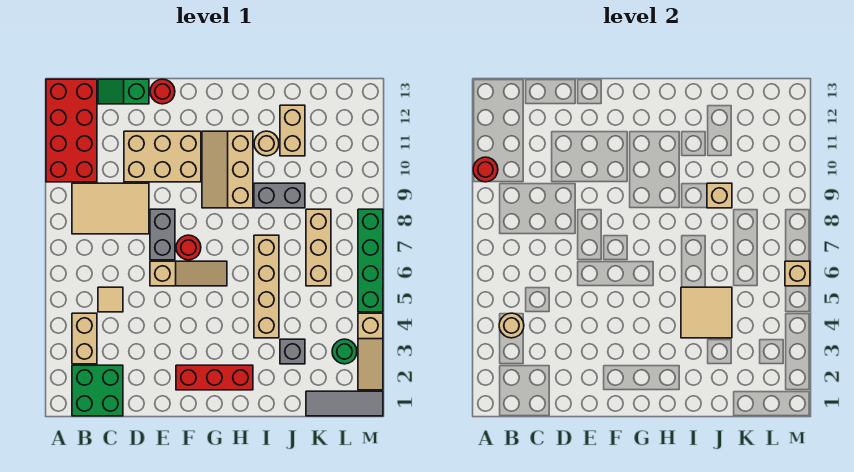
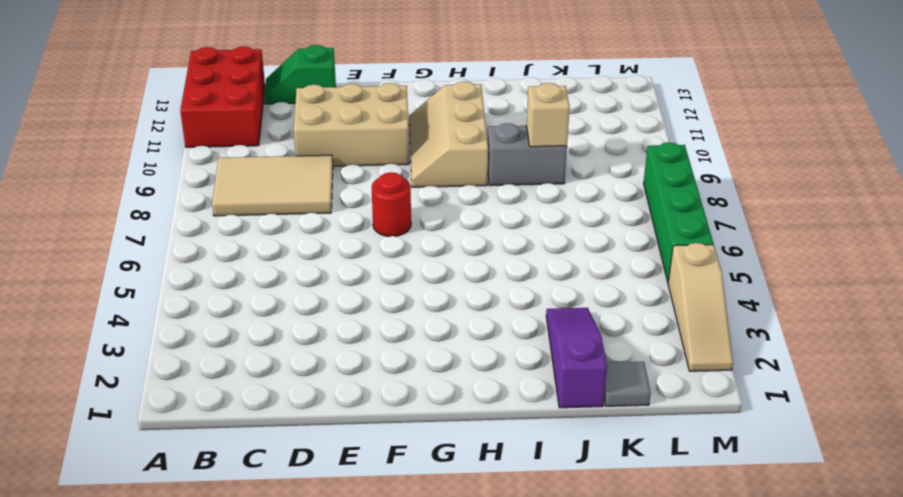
red brick A11:B13 level 1 -> red brick A10:B13 level 1
purple slope J1:J3 level 1 top 1 -> grey brick J3 level 1
grey tile K1 level 1 -> grey tile K1:M1 level 1
none -> green brick B1:C2 level 1
none -> tan brick B3:B4 level 1
none -> tan tile C5 level 1

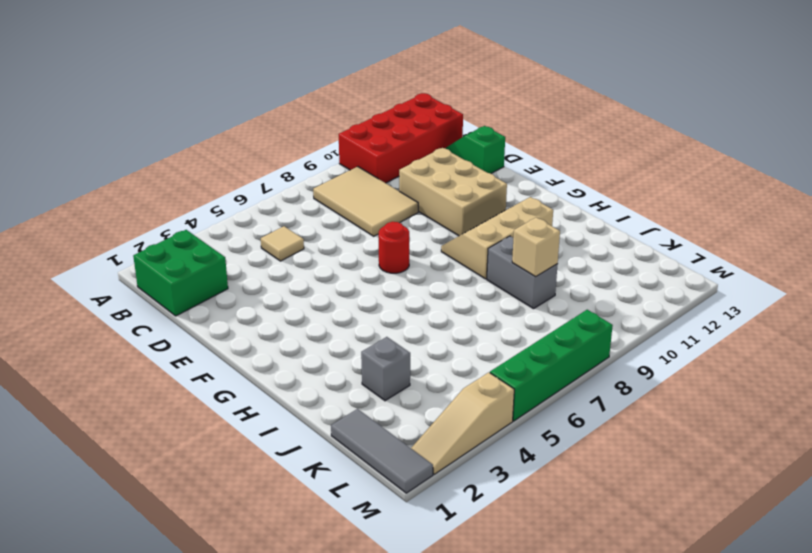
none -> tan brick B3:B4 level 1
none -> tan slope E6:G6 level 1 top E
none -> grey brick E7:E8 level 1

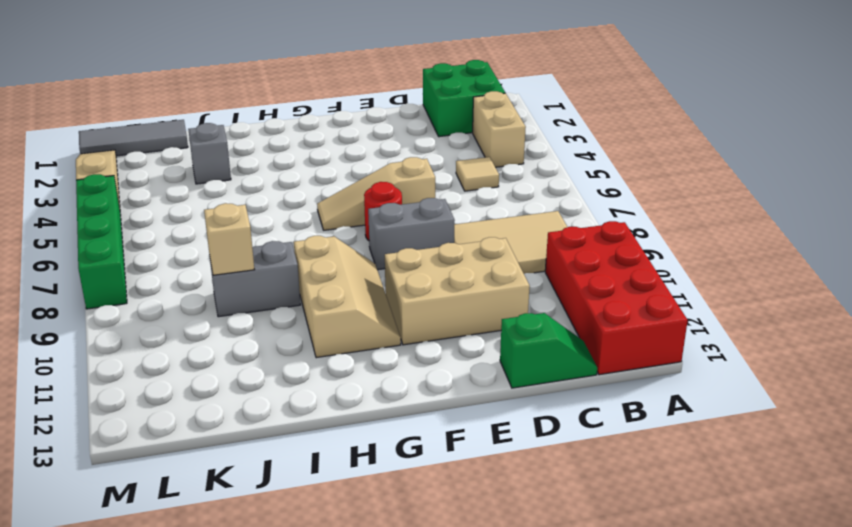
grey brick E8:F8 level 1 -> grey brick E7:E8 level 1
none -> red round brick E13 level 1
none -> red brick F2:H2 level 1
none -> tan brick I4:I7 level 1

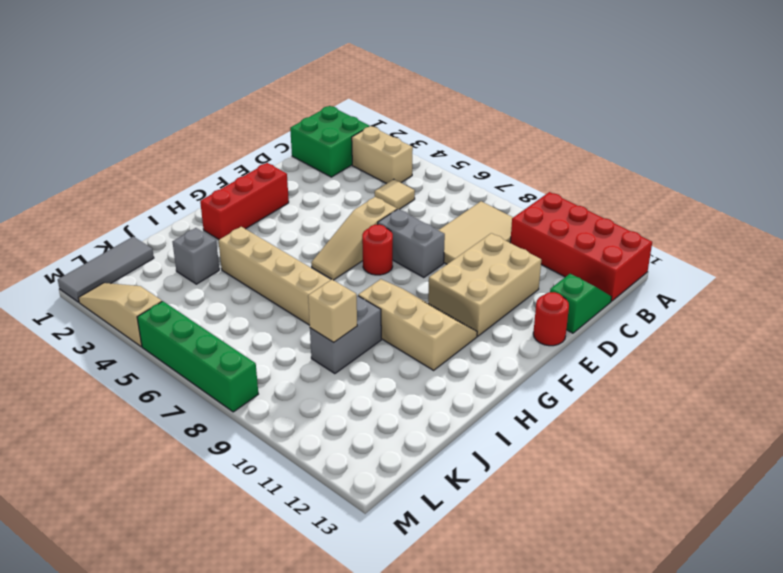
none -> tan round brick I11 level 1
none -> tan brick J11:J12 level 1
none -> tan brick K6:K8 level 1

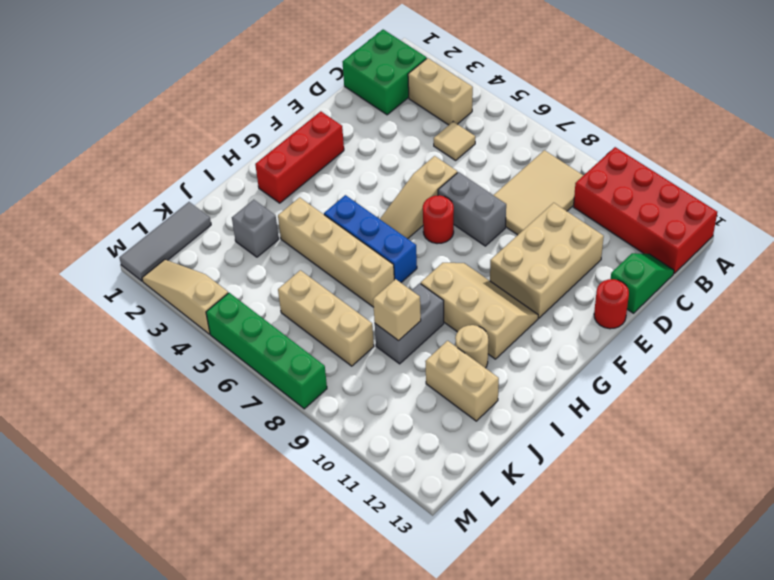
blue brick H5:H7 level 1 -> none
none -> green round brick L3 level 1
none -> red round brick A10 level 2
none -> tan round brick B4 level 2

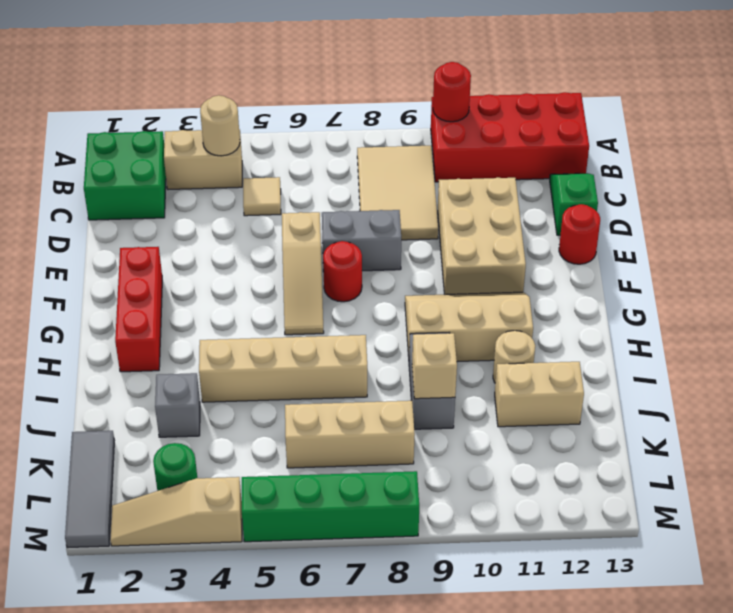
none -> tan tile I4:J5 level 2
none -> tan brick M6 level 2

